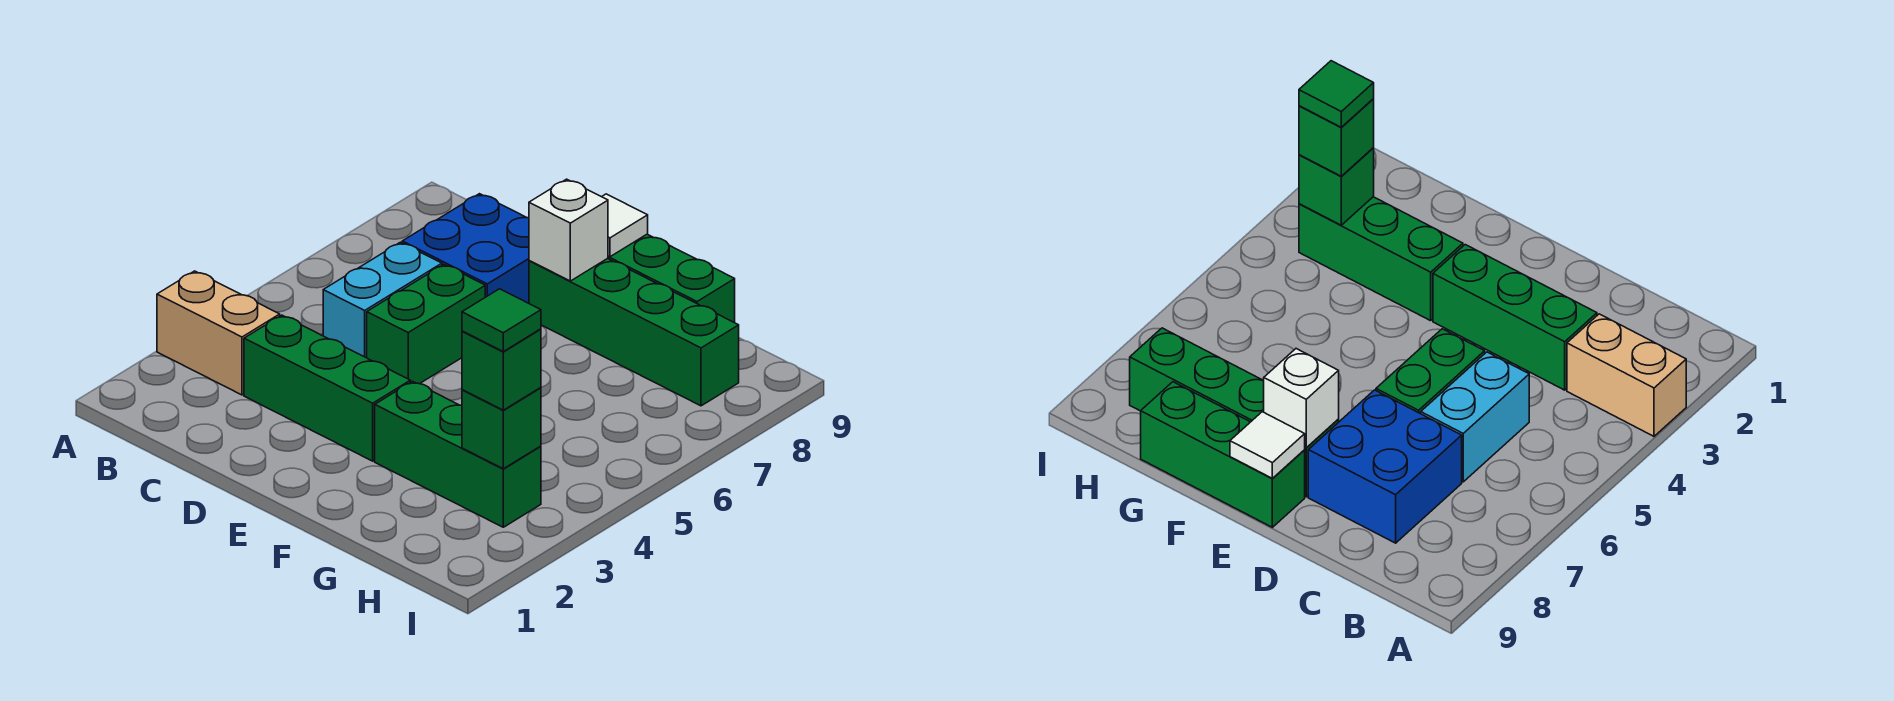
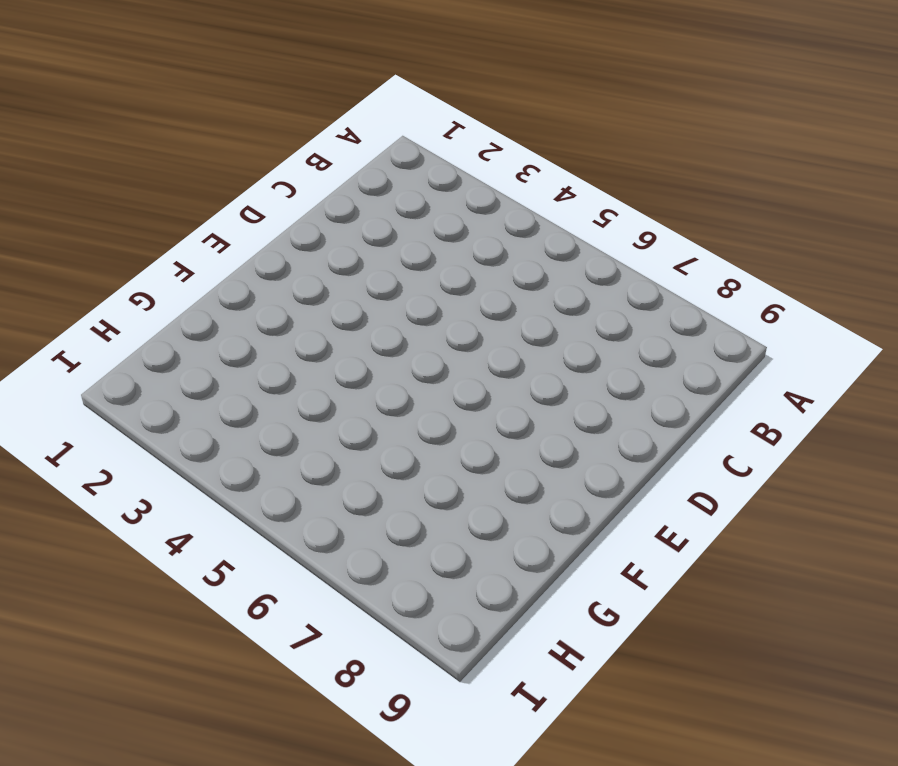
none -> tan brick A3:B3 level 1
none -> green brick C3:E3 level 1
none -> cyan brick C5:C6 level 1

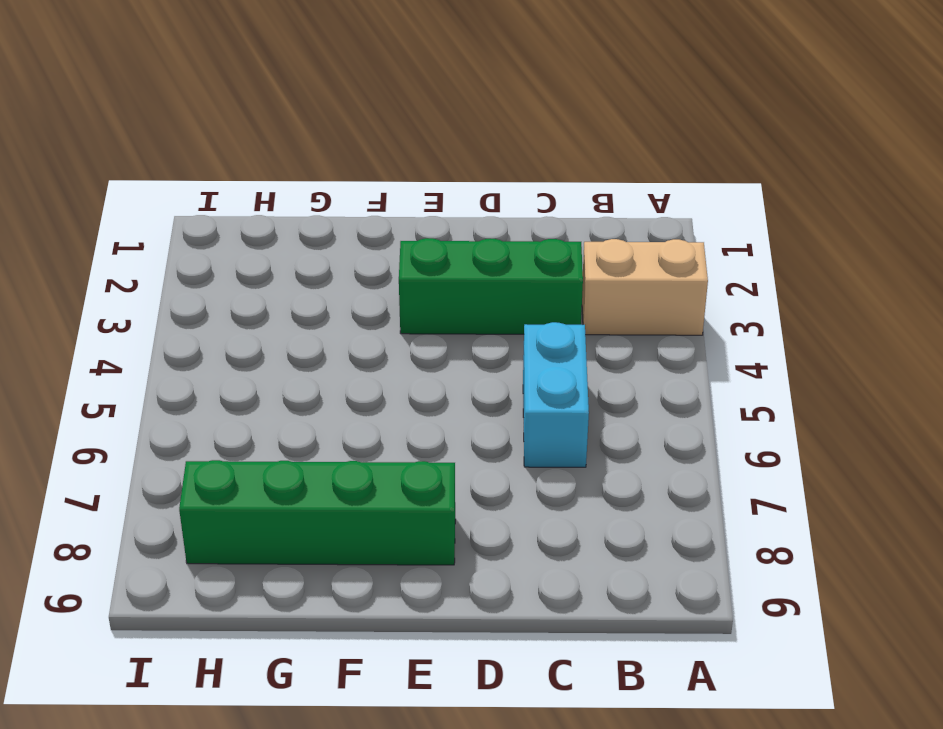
none -> blue brick C7:D8 level 1
none -> green brick D5:D6 level 1
none -> green brick E9:G9 level 1

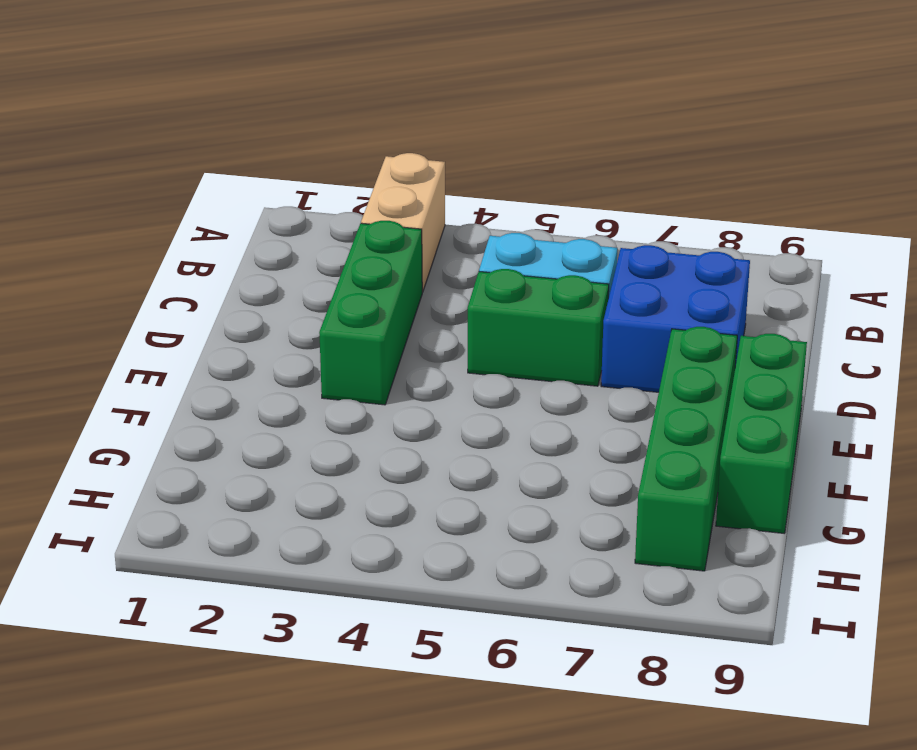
none -> green brick F3:H3 level 1
none -> white brick E8 level 2
none -> white tile E9 level 2

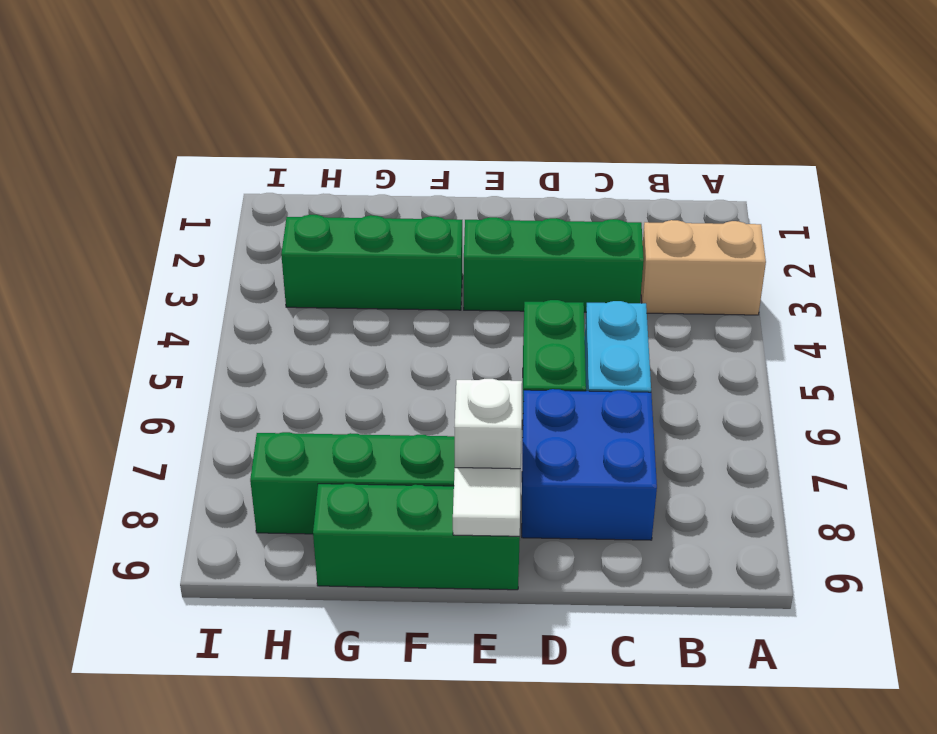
none -> green brick H3 level 2
none -> green brick H3 level 3
none -> green tile H3 level 4

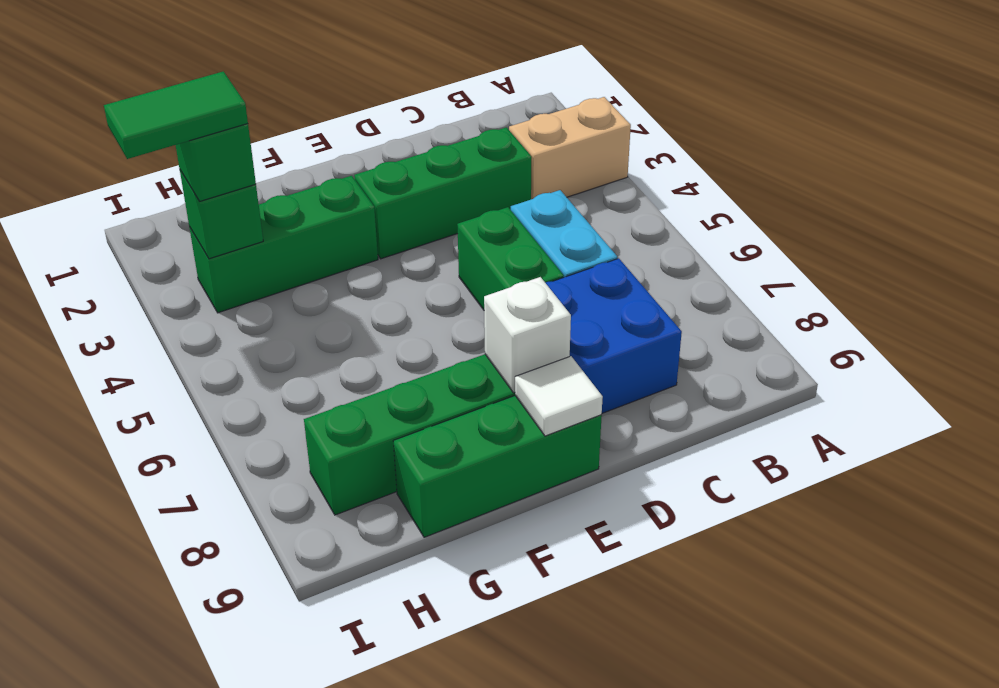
green tile H3:I3 level 4 -> green tile H3 level 4

